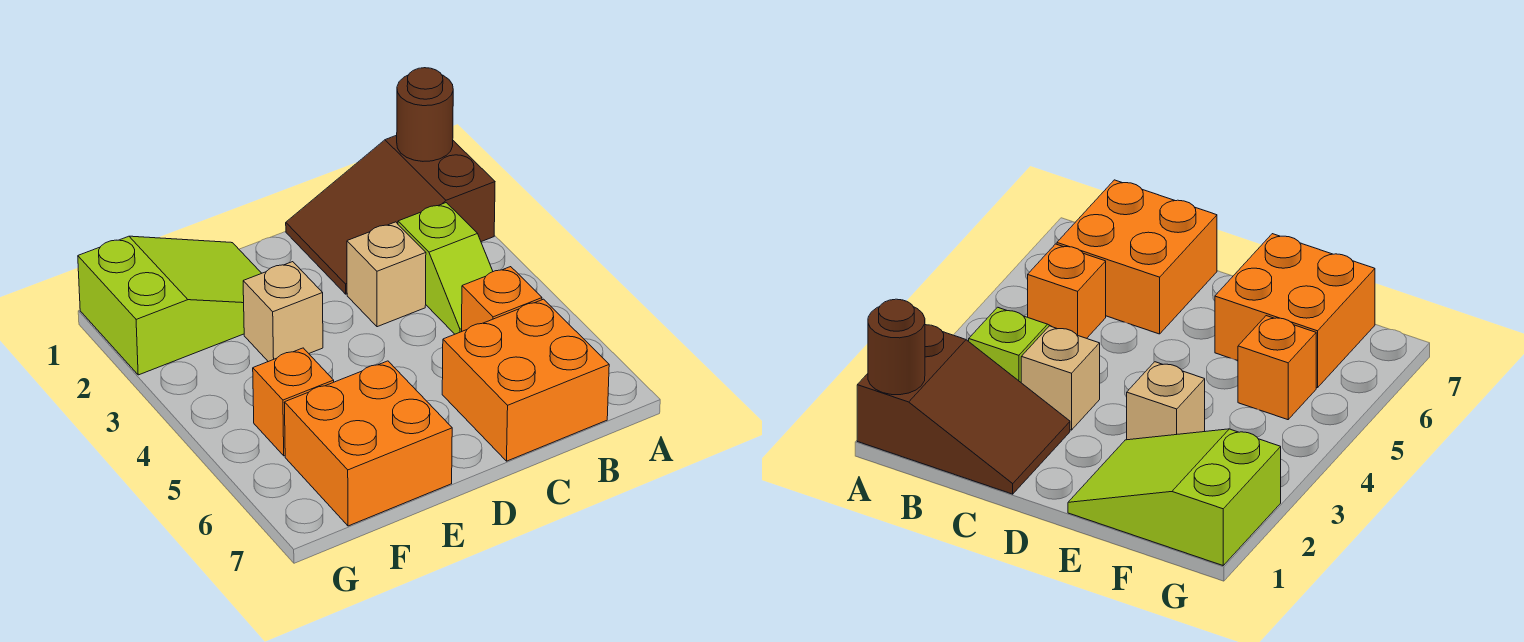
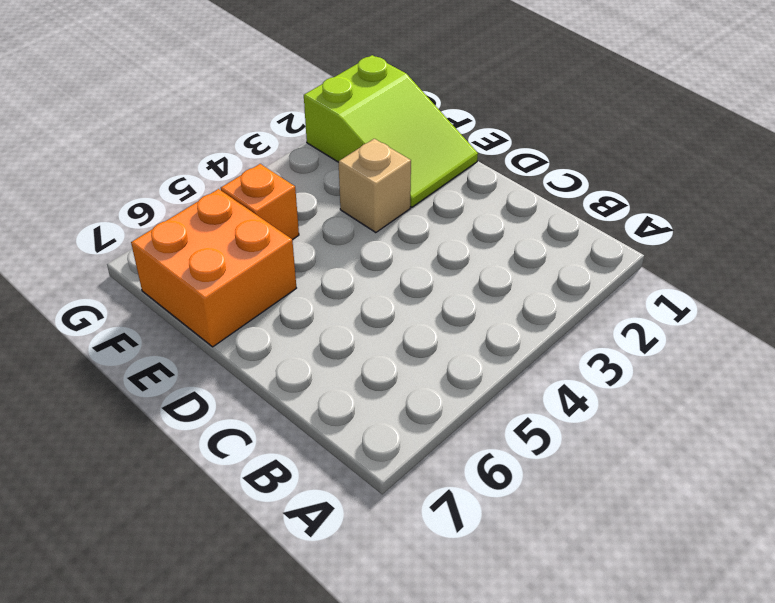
none -> brown slope A1:C2 level 1 top A
none -> lime slope B3:B4 level 1 top 3

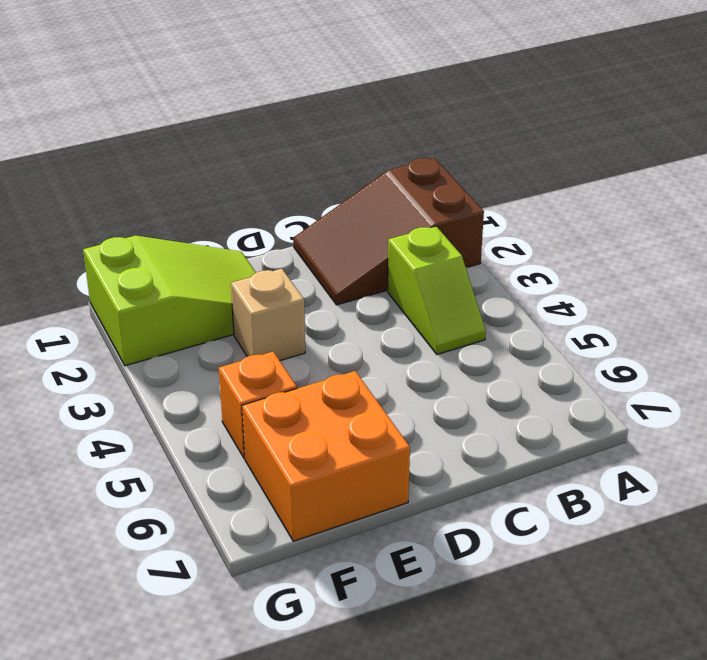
none -> orange brick B5 level 1
none -> orange brick B6:C7 level 1

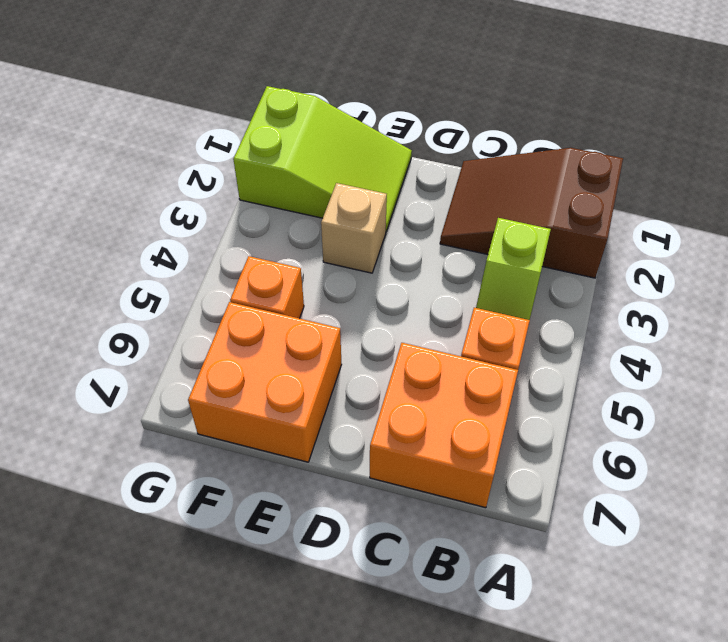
none -> tan brick C3 level 1
none -> brown round brick A1 level 2

